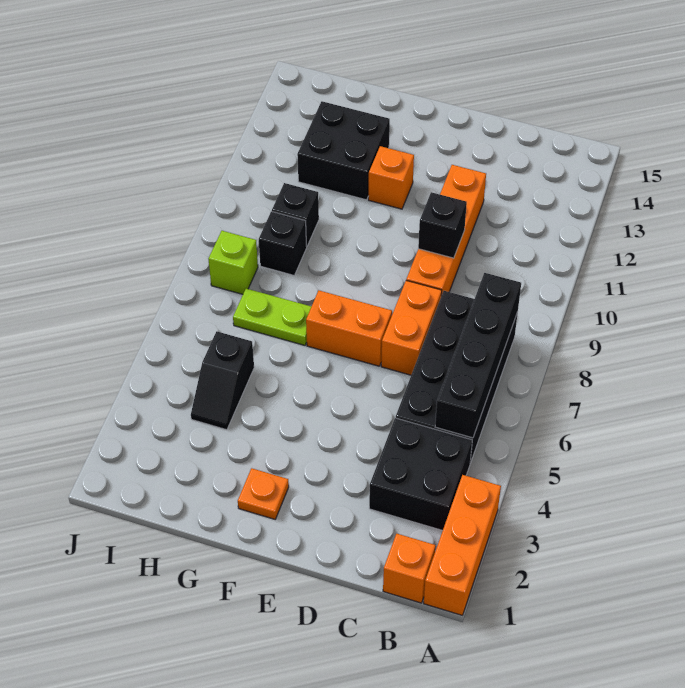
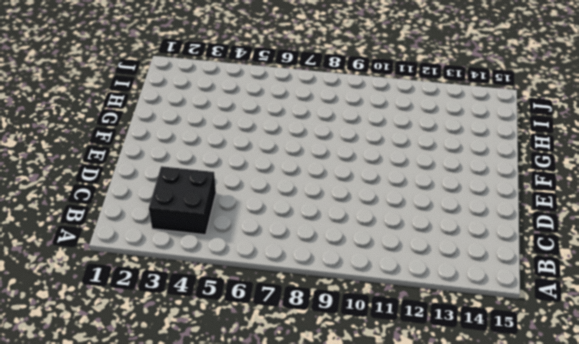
none -> orange brick A1:A3 level 1
none -> orange brick B1 level 1
none -> black brick B5:C8 level 1

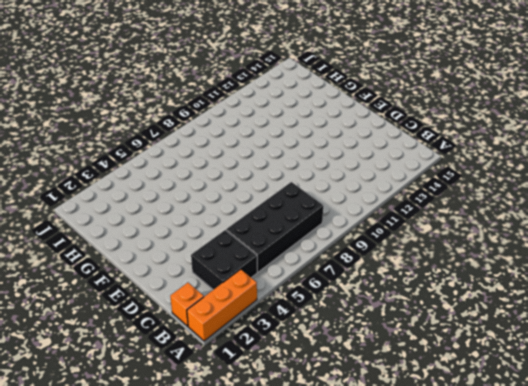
none -> orange brick D7:D8 level 1
none -> orange brick D9:D12 level 1
none -> orange brick E7:F7 level 1

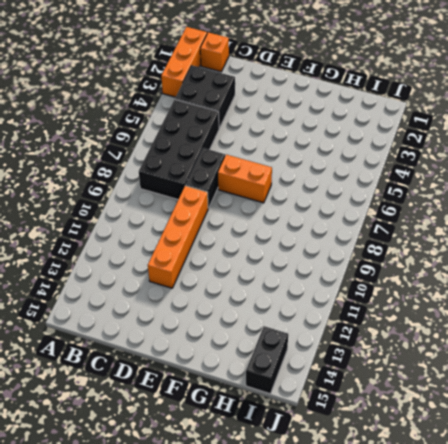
black brick D7:D8 level 1 -> orange brick D7:D8 level 1
black brick I14:I15 level 1 -> none
none -> orange plate F2 level 1
none -> orange brick F12 level 1
none -> lime plate G7:H7 level 1

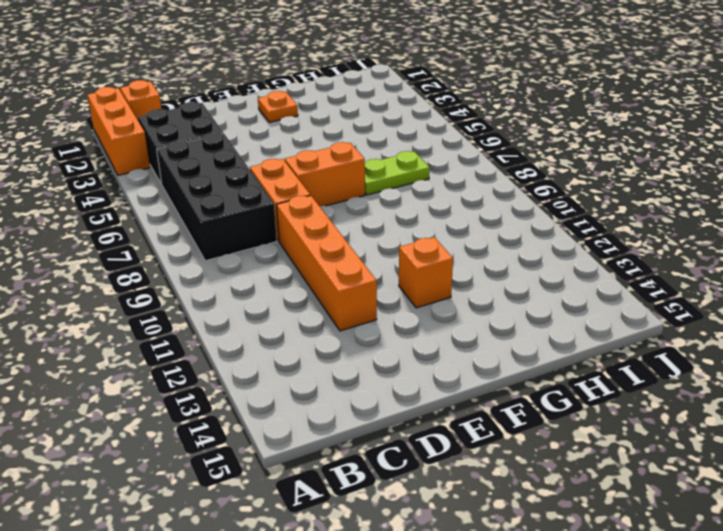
none -> black brick G12:H13 level 1
none -> black slope H4:H5 level 1 top 5
none -> black brick H9 level 1

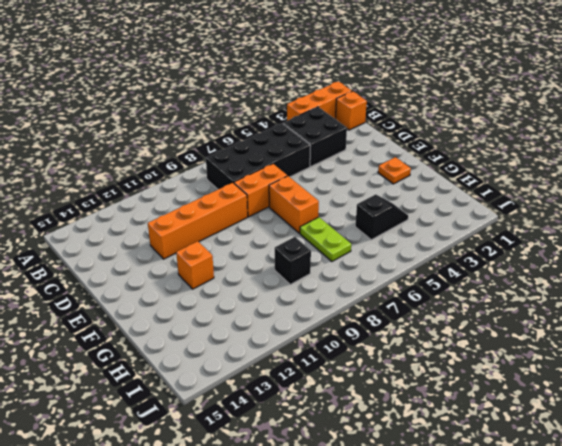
none -> black brick G12:H13 level 1
none -> black brick H10 level 1
none -> lime brick I8 level 1

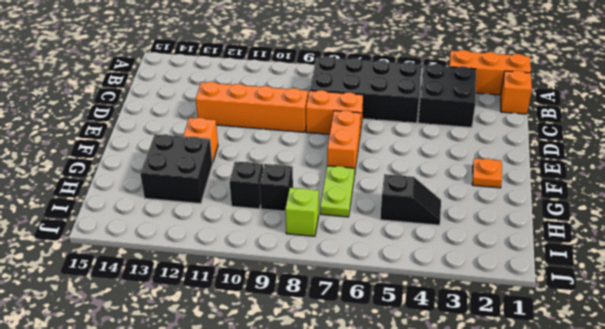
none -> black brick B5:B8 level 2
none -> black brick D10 level 2

